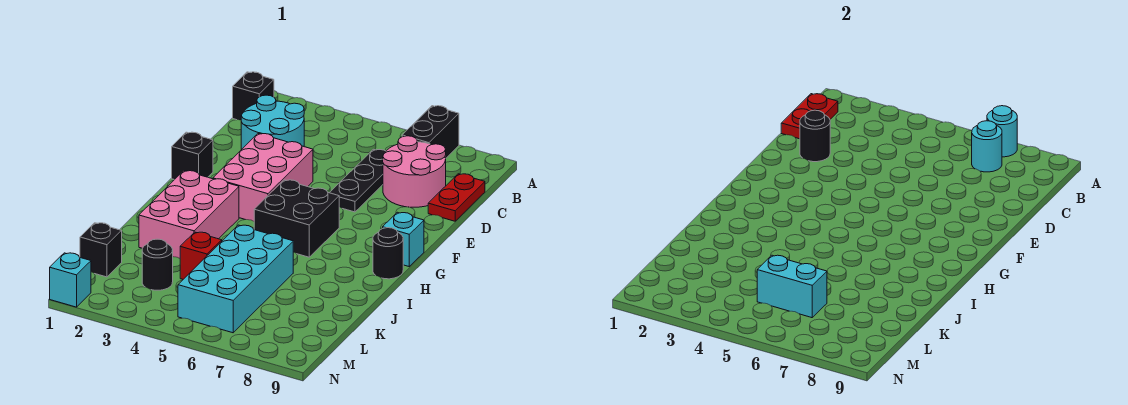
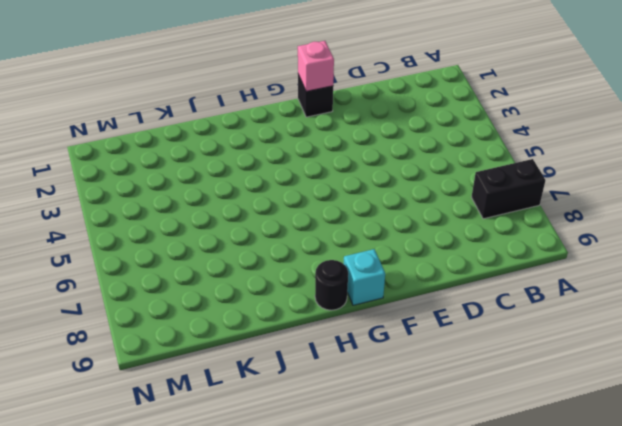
pink brick F1 level 2 -> none
none -> black brick B1 level 1
none -> cyan round brick C2:D3 level 1
none -> black plate C6:E6 level 1

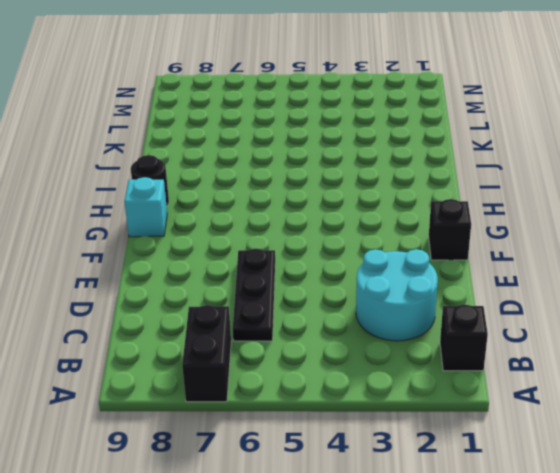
none -> pink round brick C7:D8 level 1
none -> red plate C9:D9 level 1
none -> pink brick E3:G4 level 1

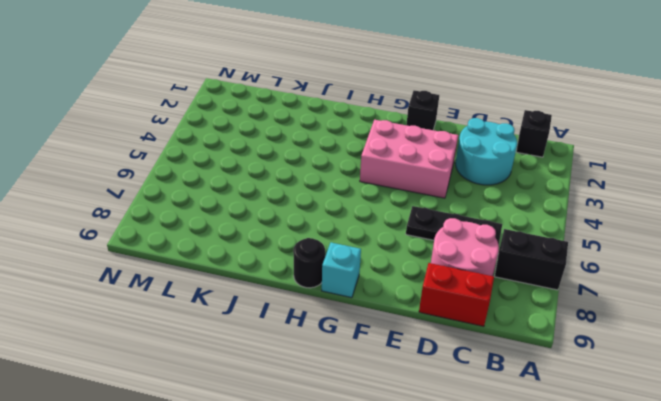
red brick C9:D9 level 1 -> red plate C9:D9 level 1
none -> black brick G5:H6 level 1
none -> pink brick H2:J3 level 1
none -> cyan brick J5:M6 level 1

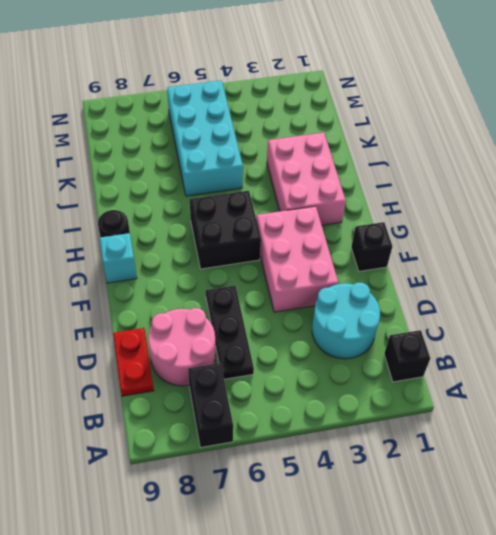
none -> red brick K4 level 1
none -> black brick L1 level 1
none -> black round brick L3 level 1

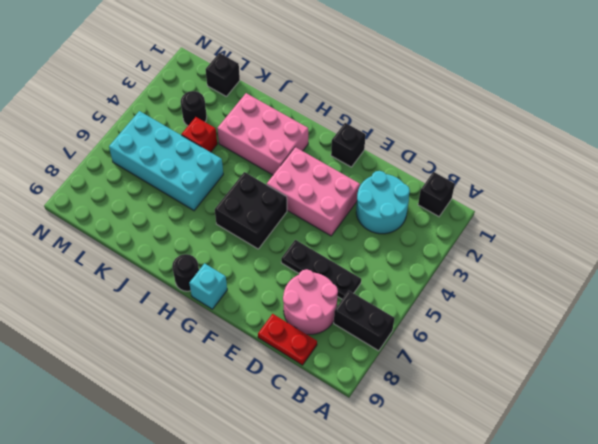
none -> cyan brick N1 level 1
none -> cyan round brick A7 level 2
none -> red plate B1:C1 level 2

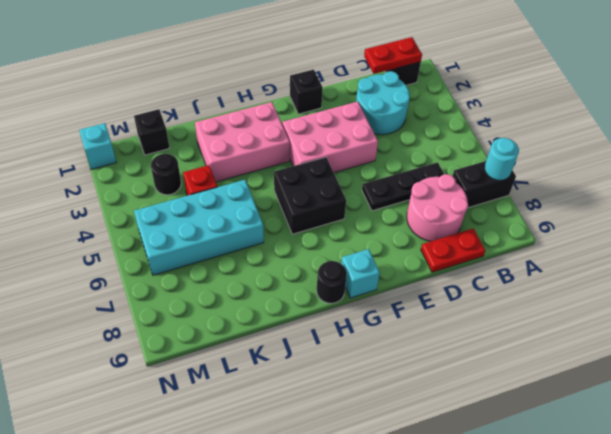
none -> cyan round brick B7 level 2
none -> black round brick D2 level 2
none -> cyan brick L5:L6 level 2

